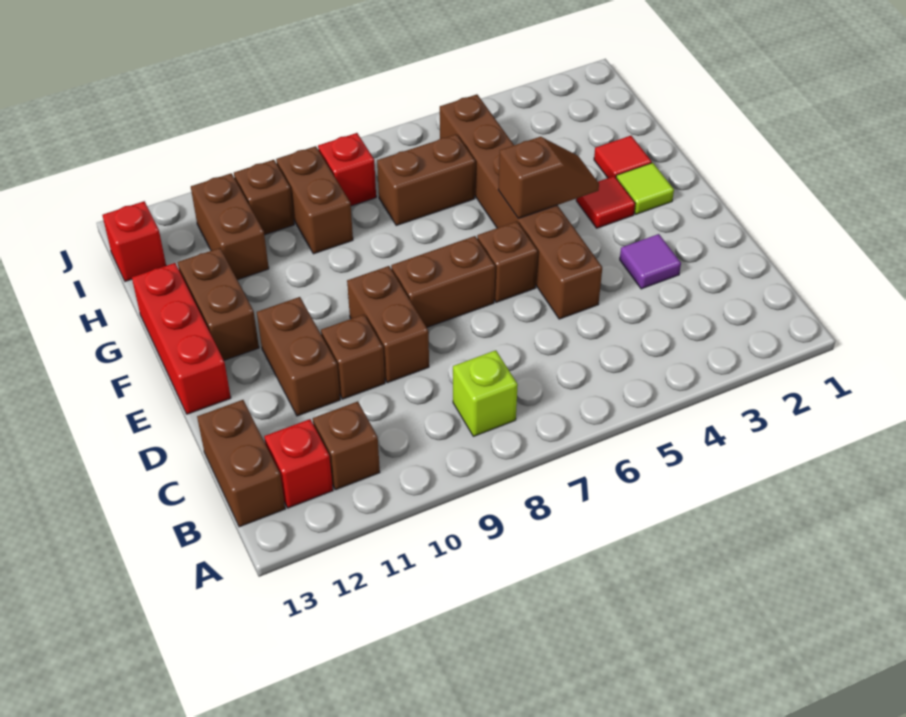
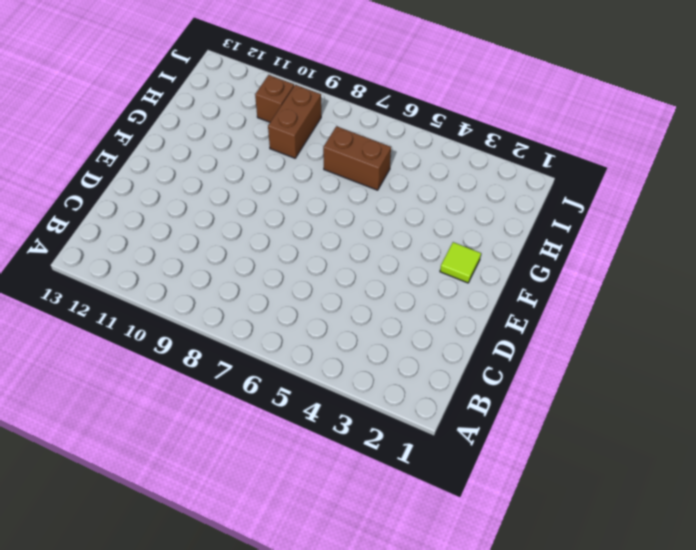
none -> lime brick B8 level 1
none -> brown brick B11 level 1
none -> red brick B12 level 1

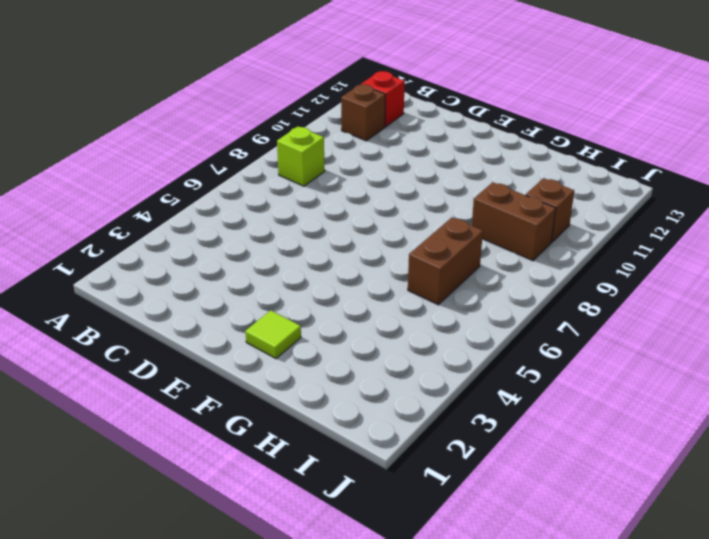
none -> brown brick B13:C13 level 1
none -> purple tile D3 level 1
none -> brown brick D5:I5 level 1

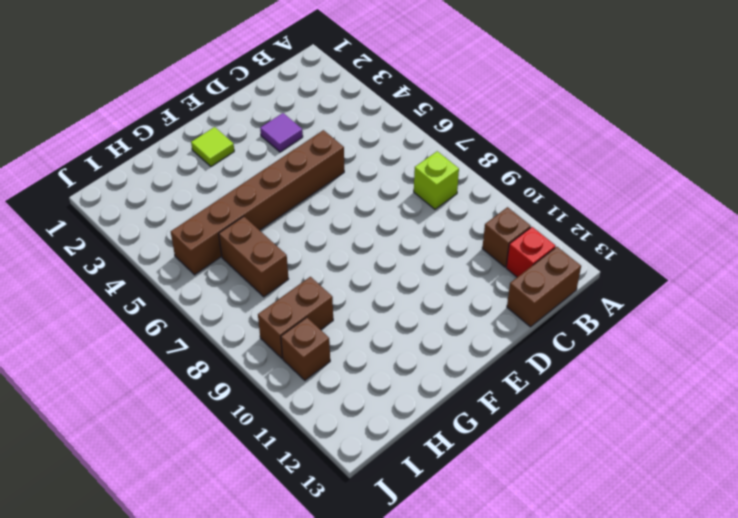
none -> brown brick D9:E9 level 1
none -> brown brick D10 level 1
none -> brown brick D11:E11 level 1

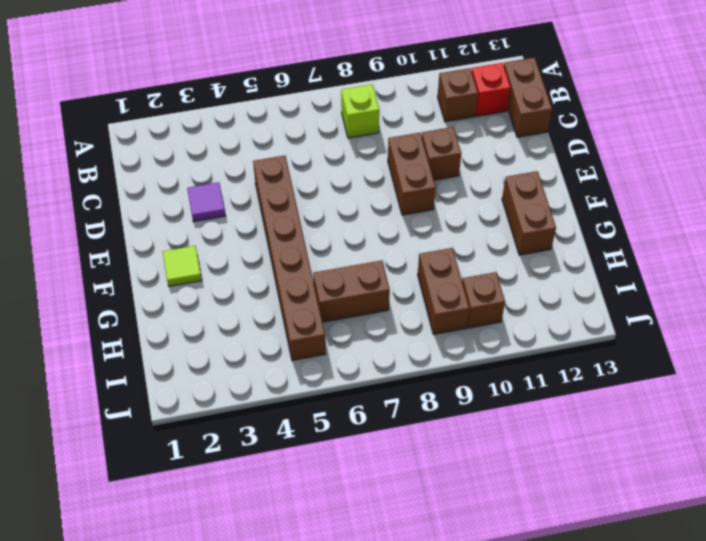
none -> brown brick D11:E11 level 1
none -> brown brick E6 level 1
none -> brown brick E7:E8 level 1

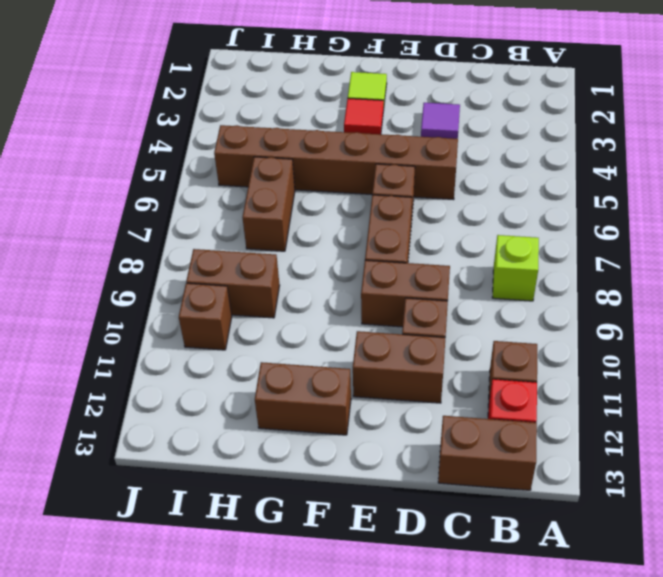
none -> red brick E13:G13 level 1
none -> red tile G2 level 1
none -> brown brick H11:I11 level 1

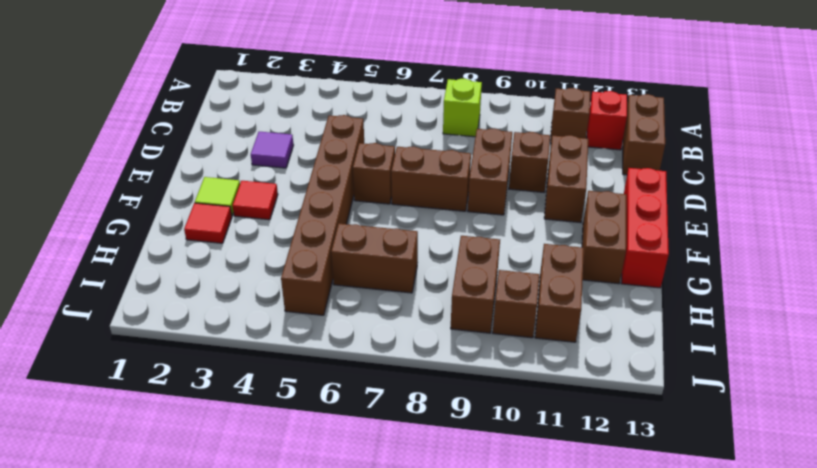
none -> red brick I8 level 1
none -> red brick I13 level 1
none -> brown slope F4:F5 level 2 top 5

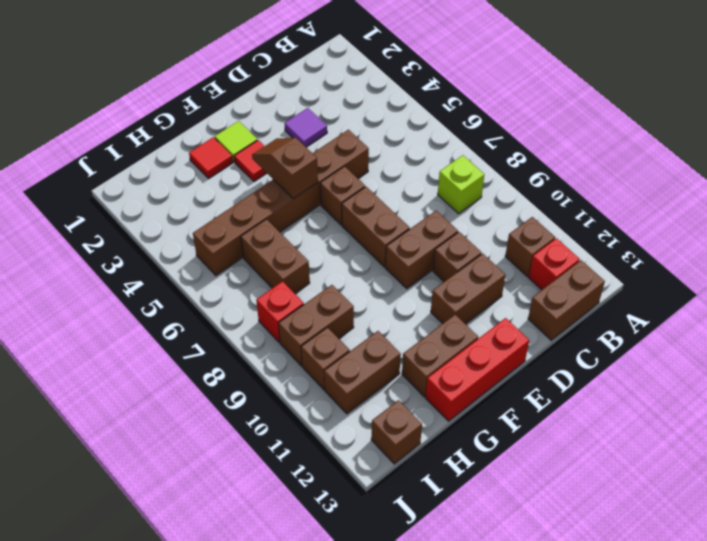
brown brick I13 level 1 -> red brick I13 level 1

